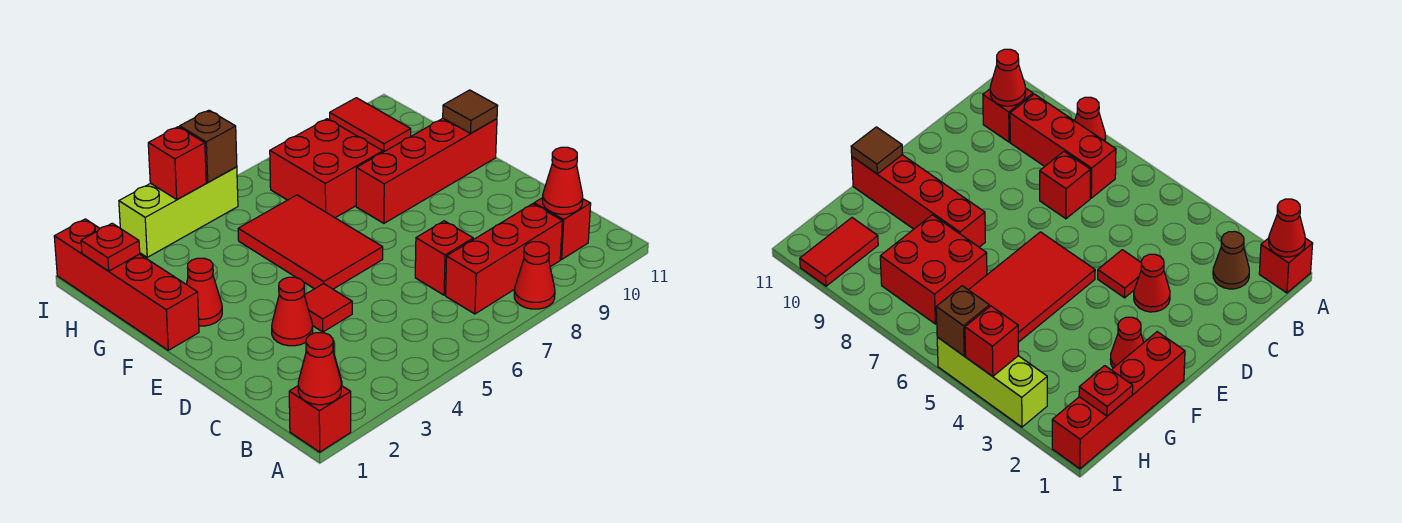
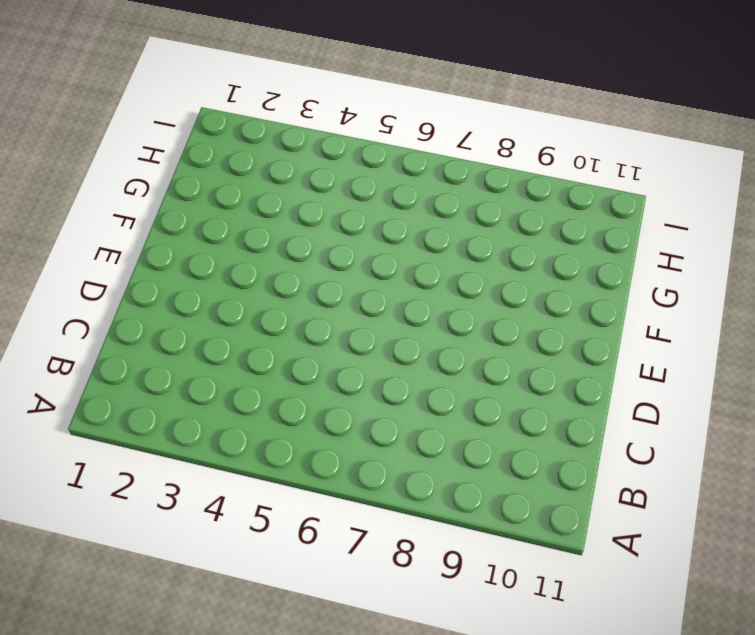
none -> red brick A1 level 1
none -> red cone A8 level 1
none -> brown cone B2 level 1

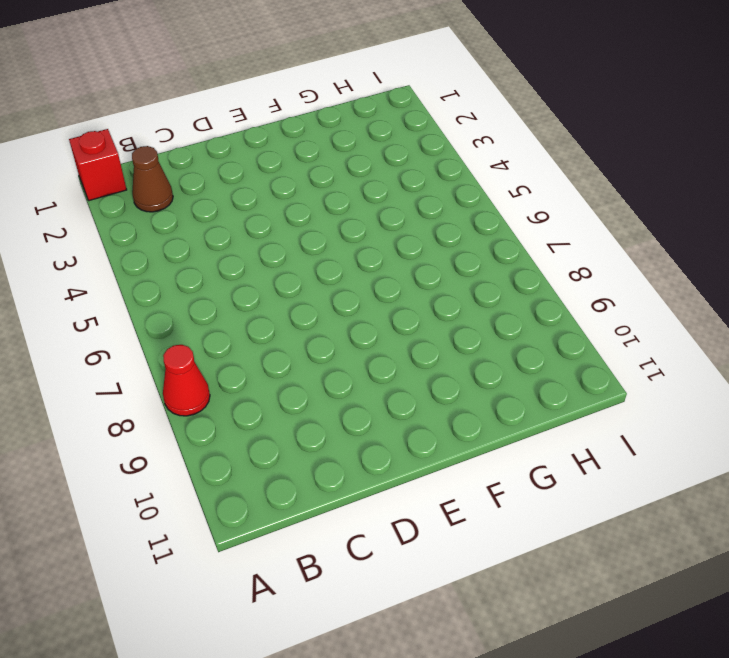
none -> red brick B7:B9 level 1
none -> red brick B10 level 1
none -> red brick C7 level 1

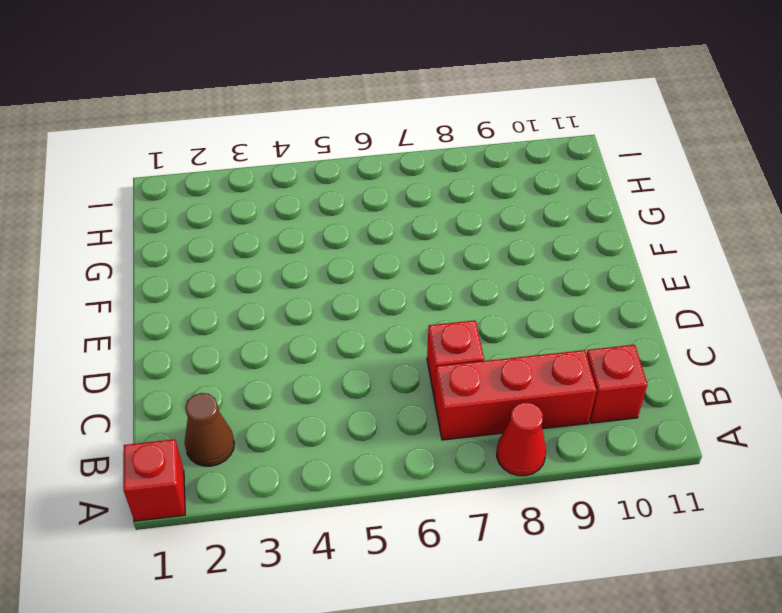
none -> red cone D3 level 1
none -> red tile D4 level 1
none -> red tile E5:G6 level 1

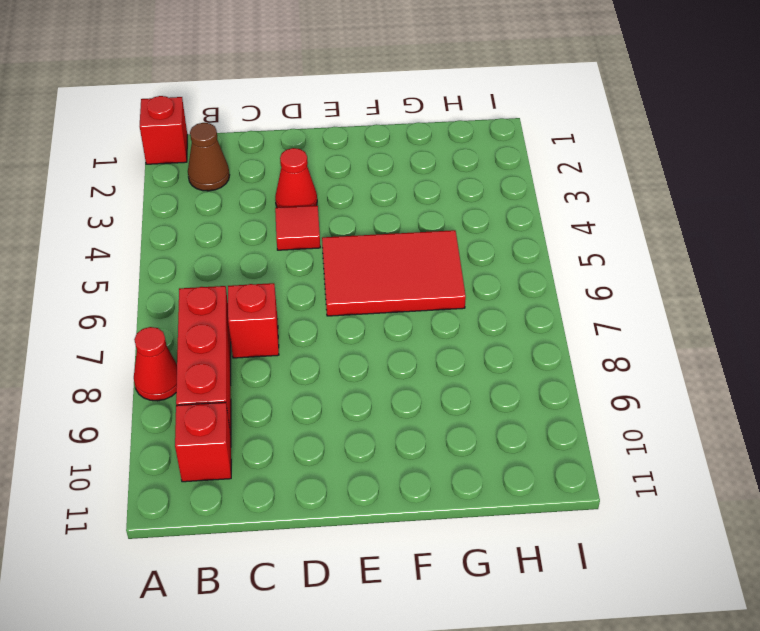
none -> red brick F1:I1 level 1
none -> red cone F2 level 1
none -> red brick F8:F11 level 1

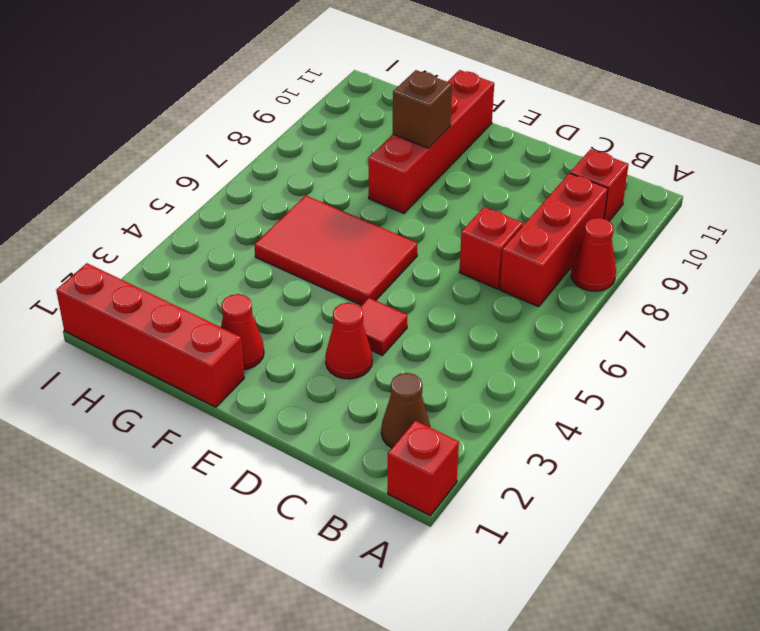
brown brick F9 level 2 -> brown brick I5 level 2
none -> red brick G7:H8 level 1
none -> red tile H10:I10 level 1
none -> lime brick I3:I5 level 1

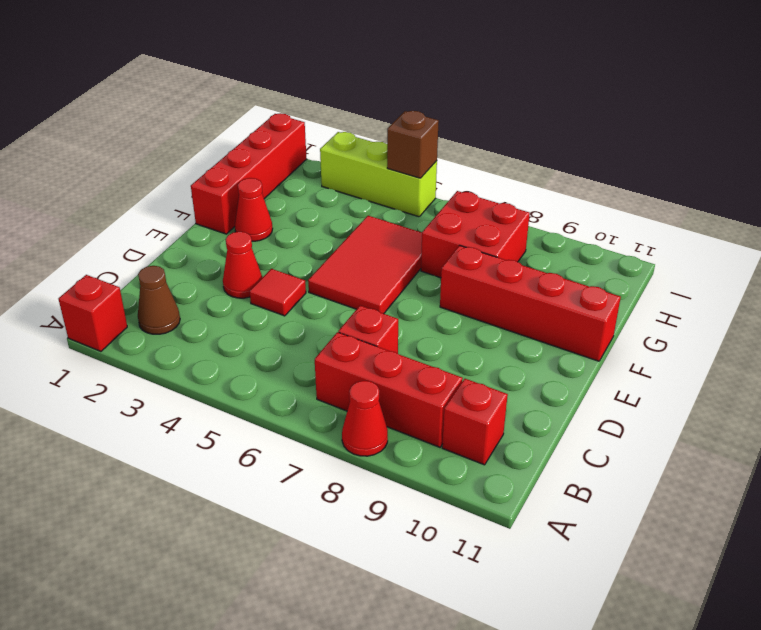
none -> red tile H10:I10 level 1
none -> red cone A1 level 2
none -> red cone B10 level 2

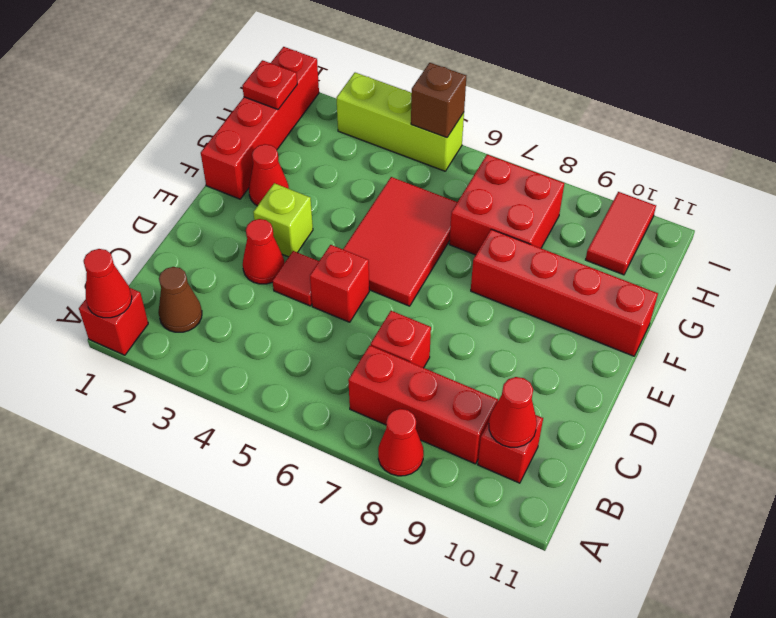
red brick D5 level 1 -> red brick I4 level 2
lime brick E3 level 1 -> none
none -> brown tile F11 level 2

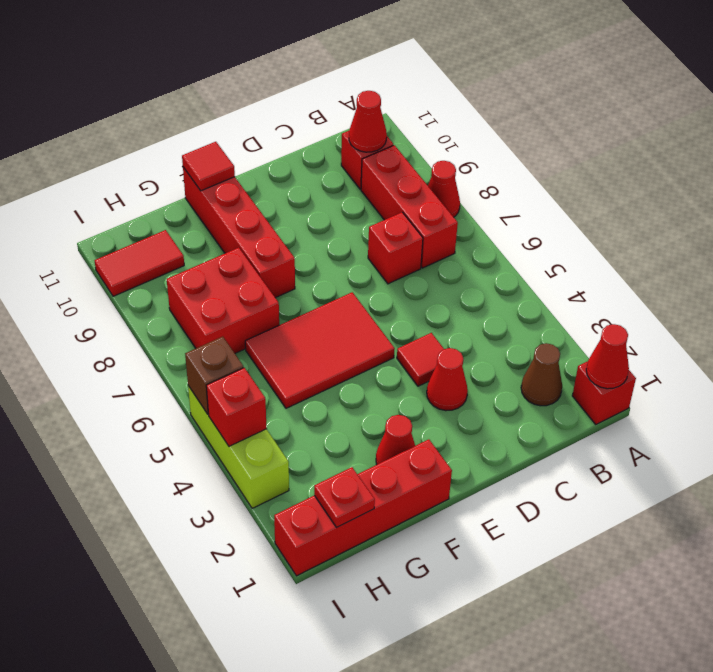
red tile F11 level 2 -> brown tile F11 level 2

